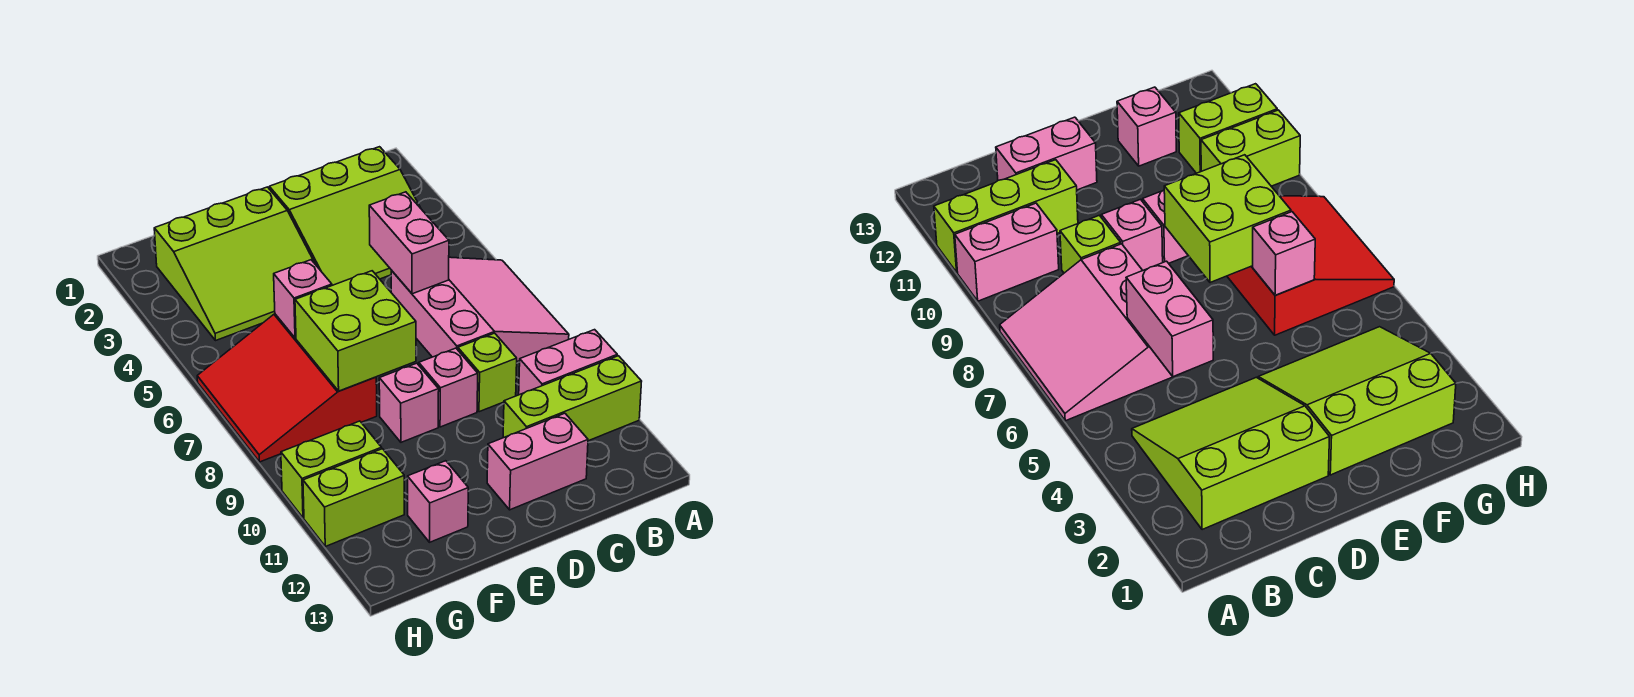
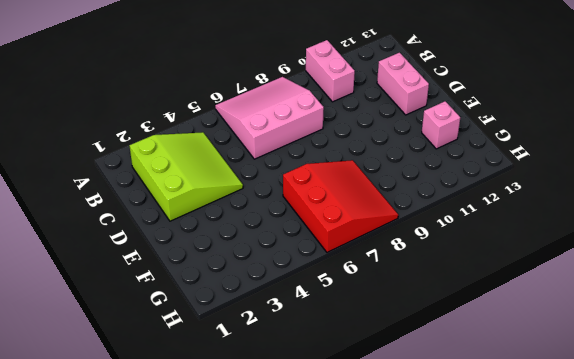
red slope F6:H8 level 1 top 6 -> red slope F6:H8 level 1 top F
none -> lime brick A11:C11 level 1
none -> lime brick C9 level 1
none -> pink brick D9 level 1

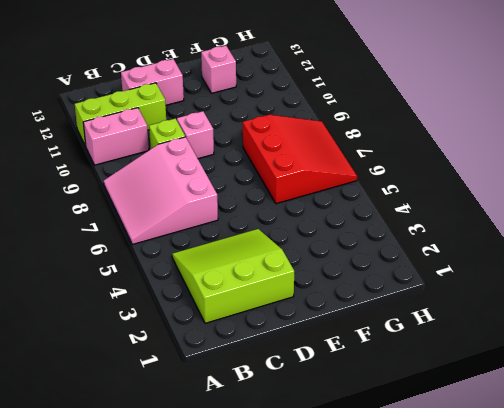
none -> lime slope E2:G4 level 1 top 2
none -> pink brick E9 level 1
none -> lime brick G10:H10 level 1

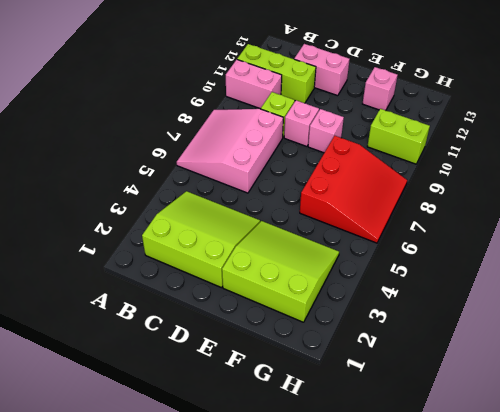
none -> lime brick G11:H11 level 1
none -> pink brick C5:C6 level 2
none -> lime brick E7:F8 level 2

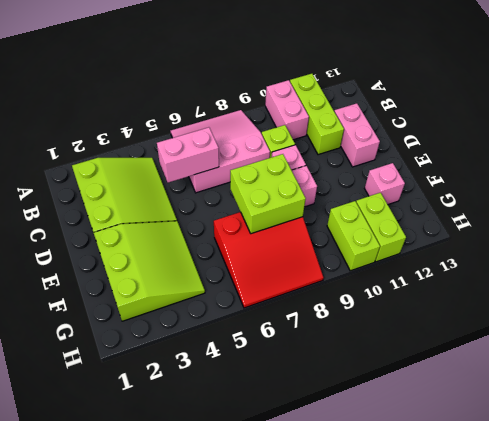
none -> pink brick F6 level 2

